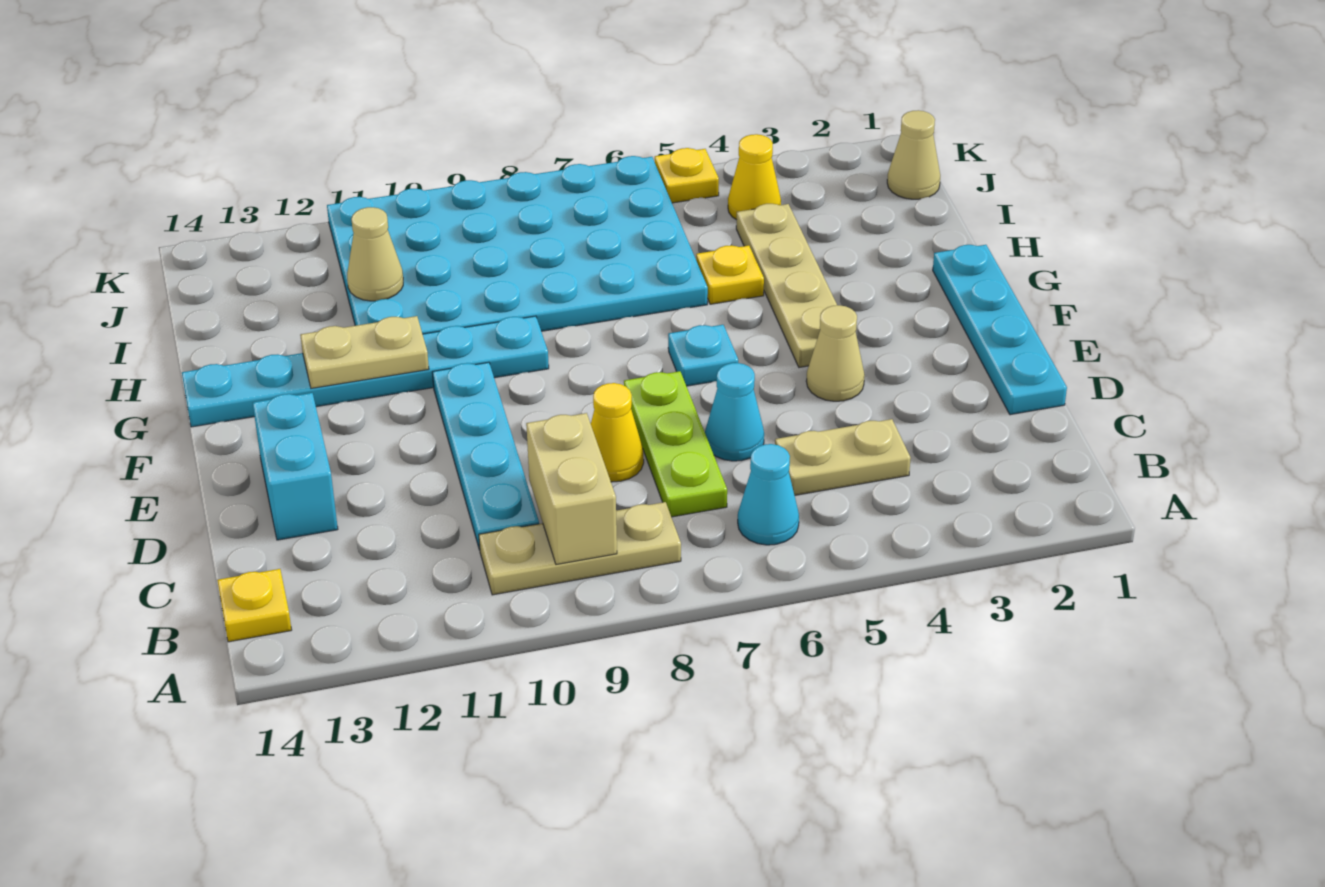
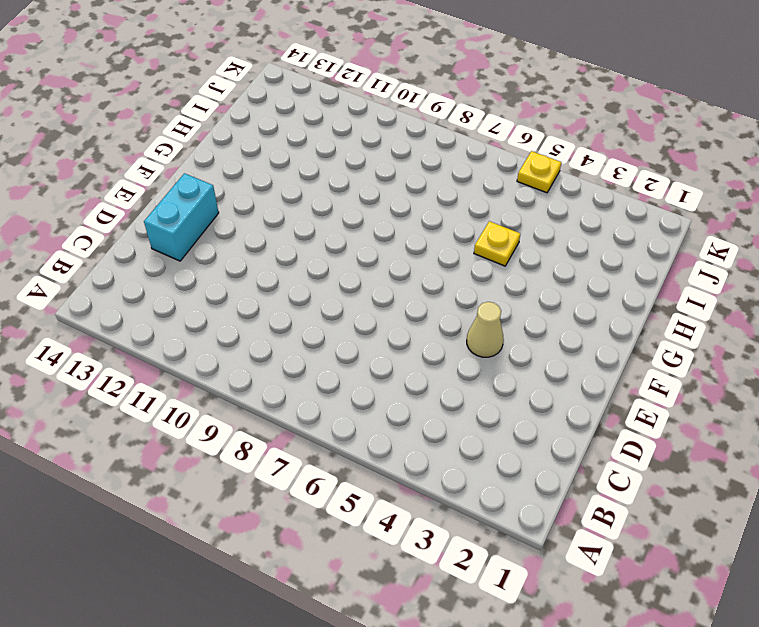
none -> cyan cone B6 level 1
none -> tan plate B8:B10 level 1
none -> yellow plate B14 level 1

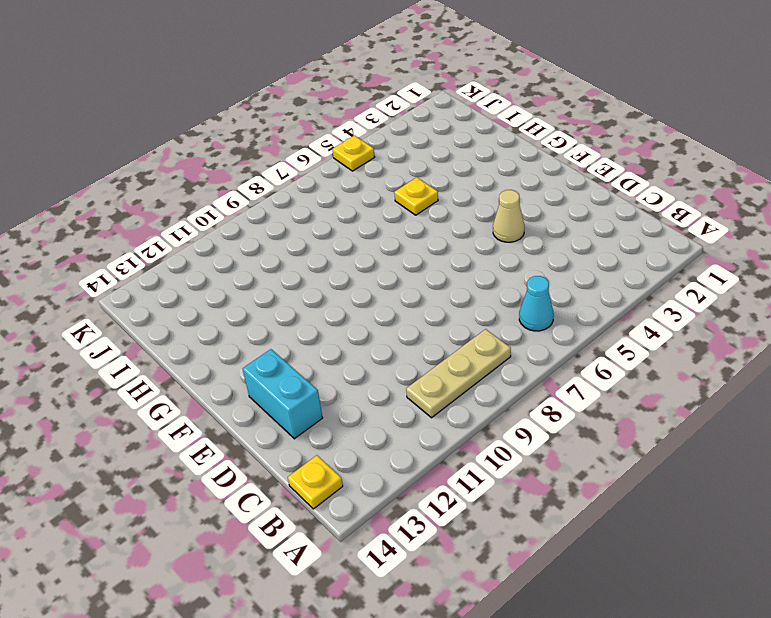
none -> tan plate C4:C5 level 1
none -> lime plate C7:E7 level 1
none -> cyan plate C10:F10 level 1

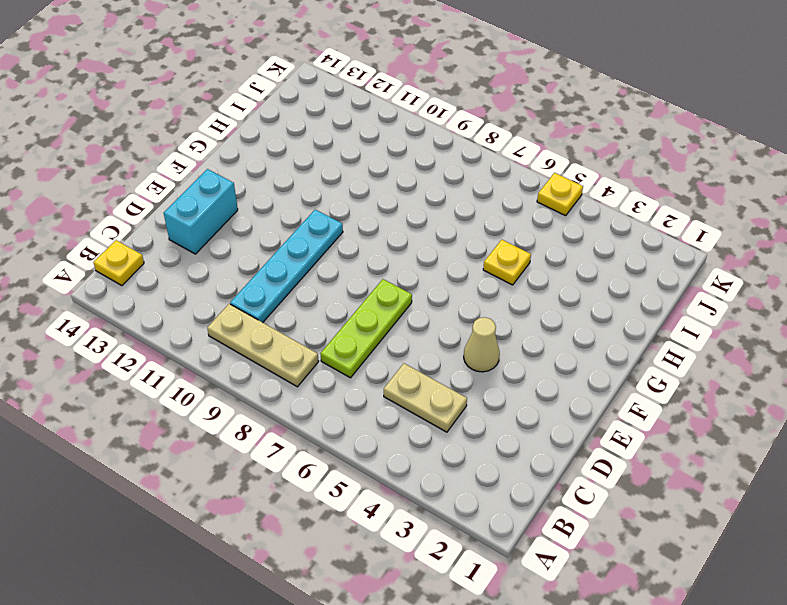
none -> cyan cone B6 level 1
none -> cyan plate D1:G1 level 1
none -> cyan cone D6 level 1

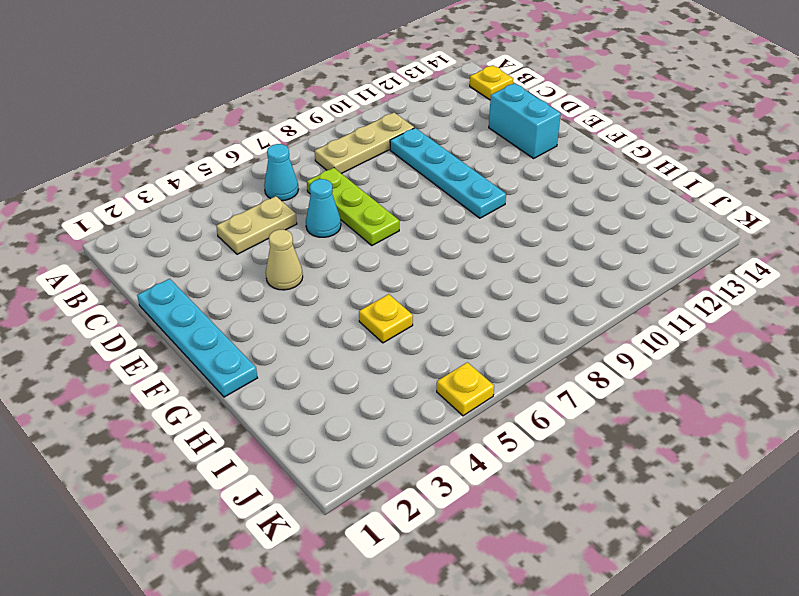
none -> yellow cone D8 level 1
none -> tan plate F4:I4 level 1
none -> cyan plate F6 level 1

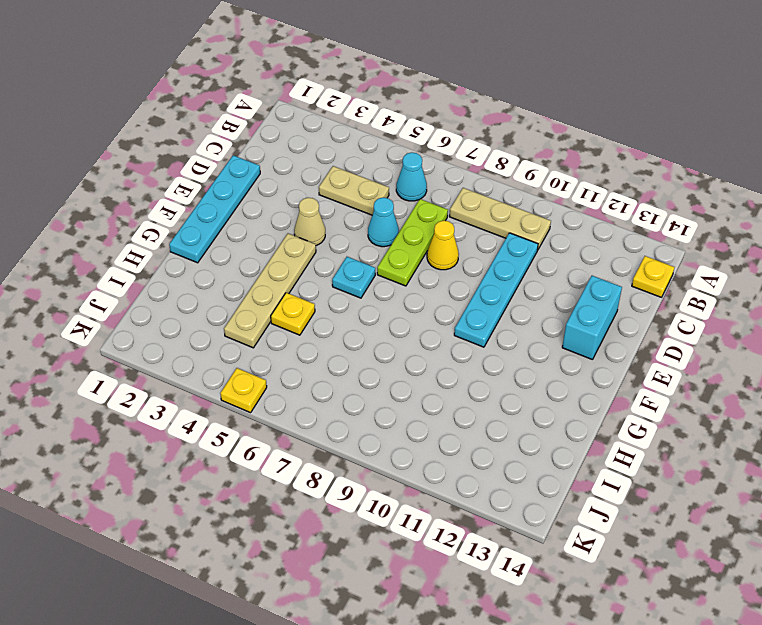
none -> cyan plate G9:G14 level 1
none -> cyan plate H6:K11 level 1
none -> tan cone J1 level 1

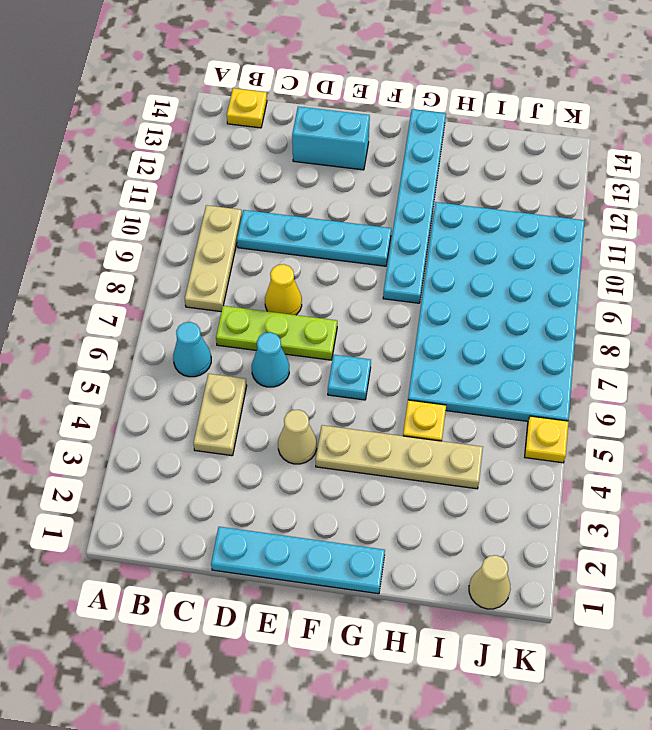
none -> yellow cone J4 level 1
none -> tan brick B9:C9 level 2
none -> tan plate G11:G12 level 2

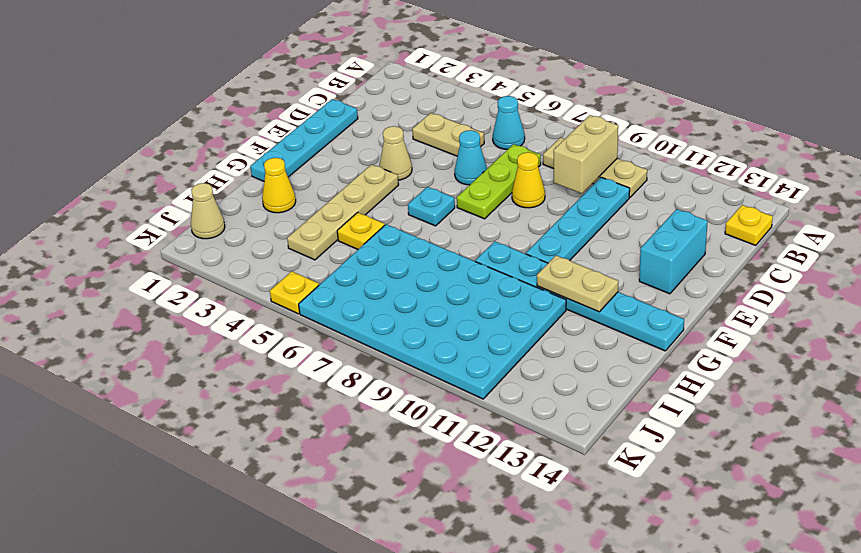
yellow cone H2 level 1 -> yellow cone J4 level 1
none -> tan cone I11 level 2

